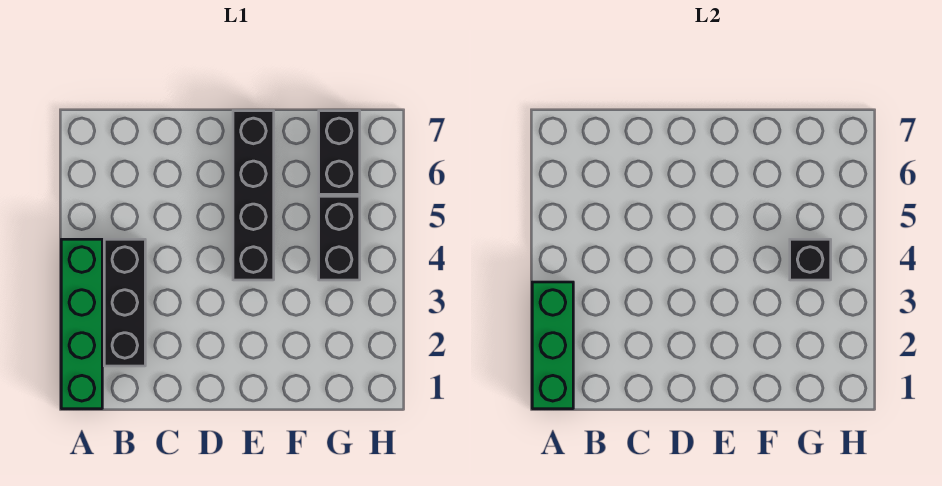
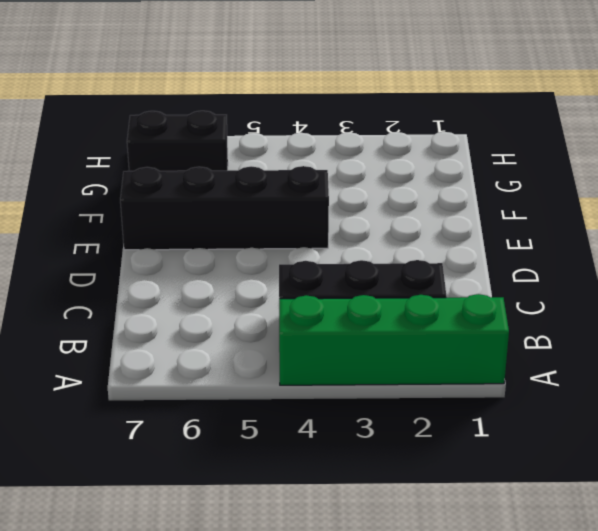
none -> black brick G4:G5 level 1
none -> green brick A1:A3 level 2

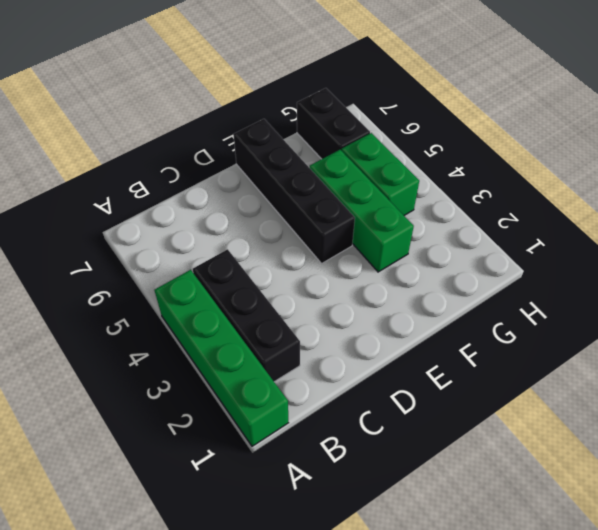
green brick F3:F5 level 1 -> green brick A1:A3 level 2
green brick G4:G5 level 1 -> black brick G4:G5 level 1
none -> black brick G4 level 2

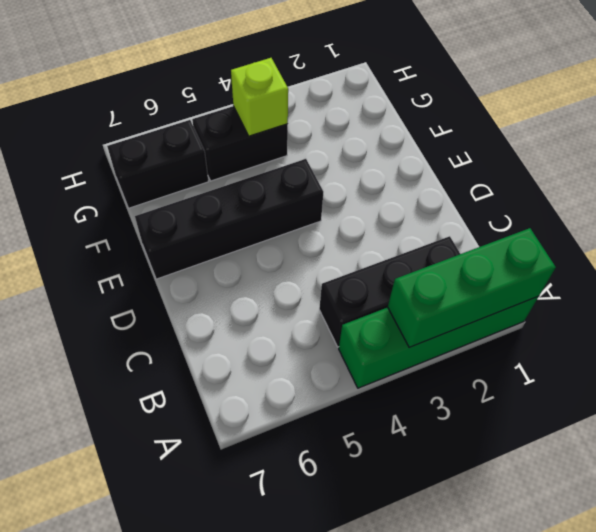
lime brick G4 level 2 -> black brick G4 level 2

